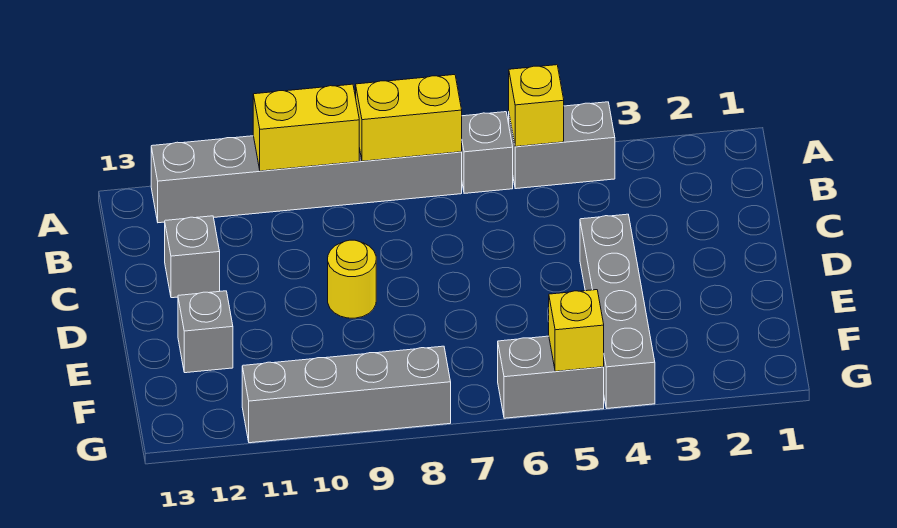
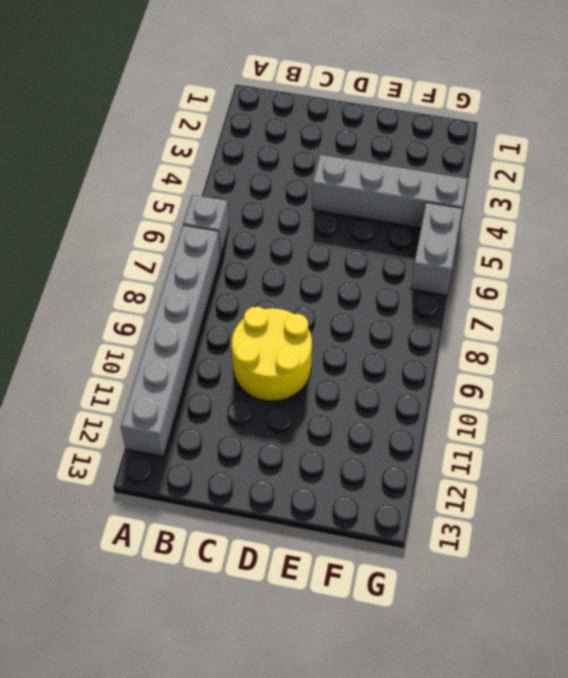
yellow round brick C9:D10 level 1 -> yellow round brick D9 level 1
none -> grey brick A4:A5 level 1
none -> grey brick C12 level 1
none -> grey brick E12 level 1

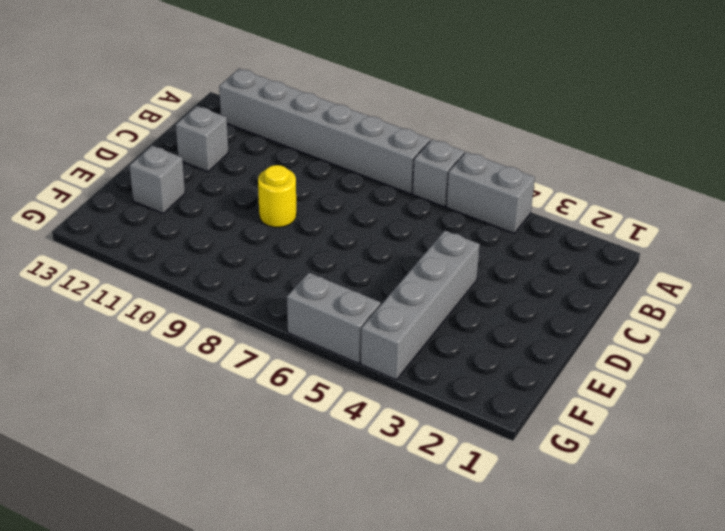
none -> grey brick G8:G11 level 1
none -> yellow brick A5 level 2
none -> yellow brick A7:A8 level 2

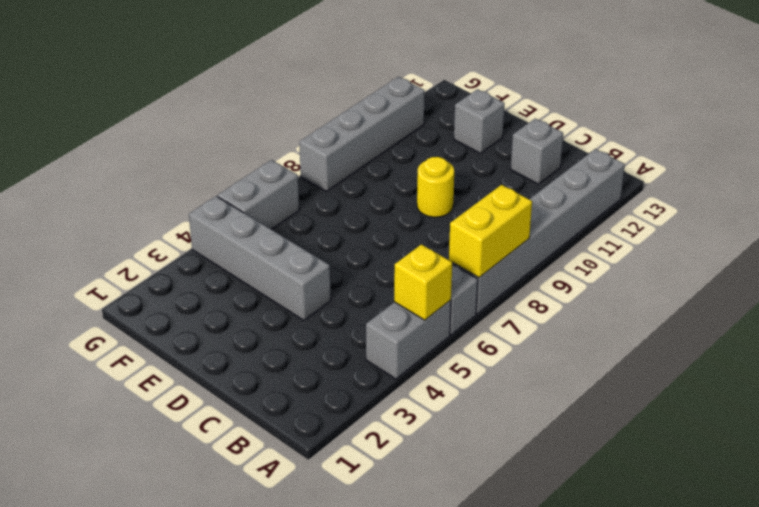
none -> yellow brick A9:A10 level 2
none -> yellow brick G5 level 2

